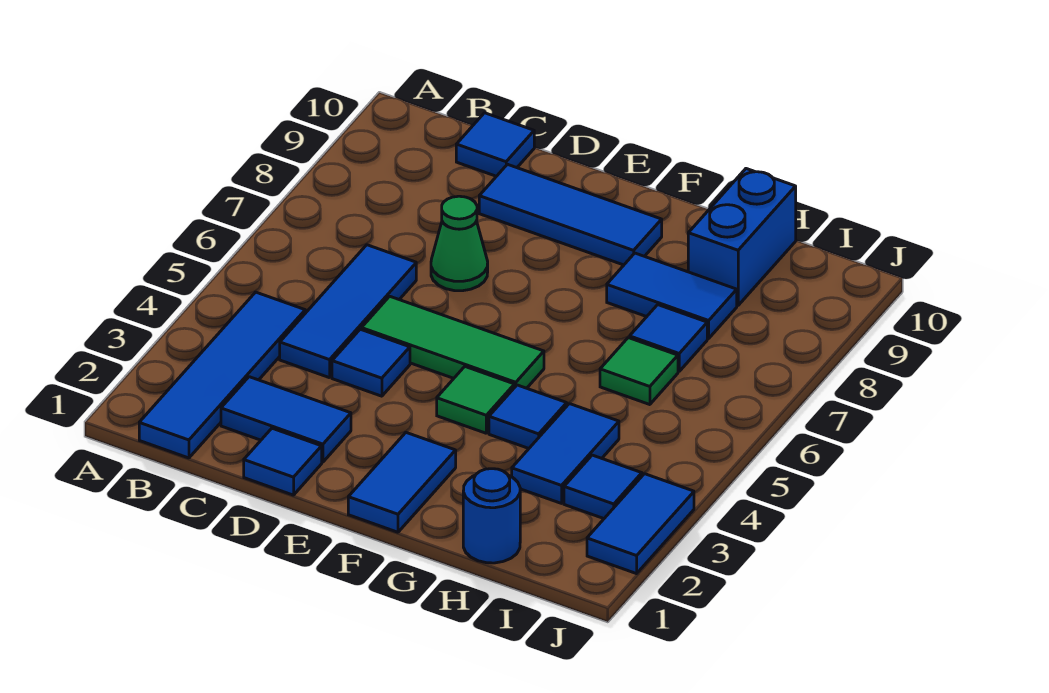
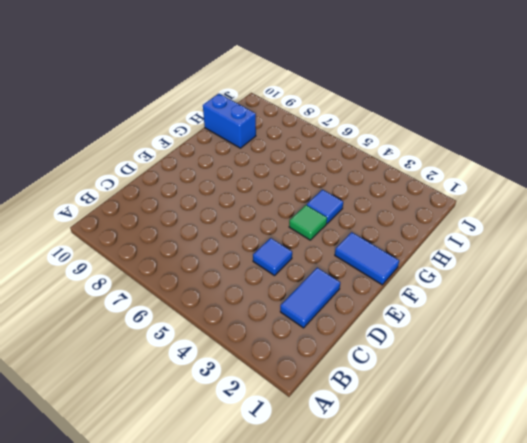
none -> blue tile B1:B4 level 1
none -> blue tile C4:C6 level 1
none -> blue tile C10 level 1

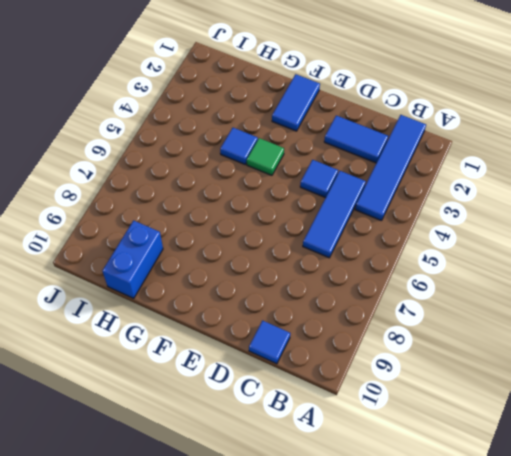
none -> blue tile D1 level 1
none -> green tile D5:F5 level 1
none -> green cone D7 level 1

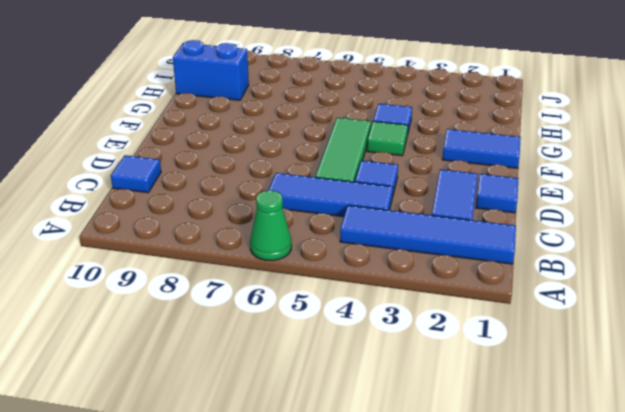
green cone A6 level 1 -> green cone D7 level 1
none -> blue tile D9:F9 level 1
none -> blue tile G8:H8 level 1
none -> blue round brick H1 level 1

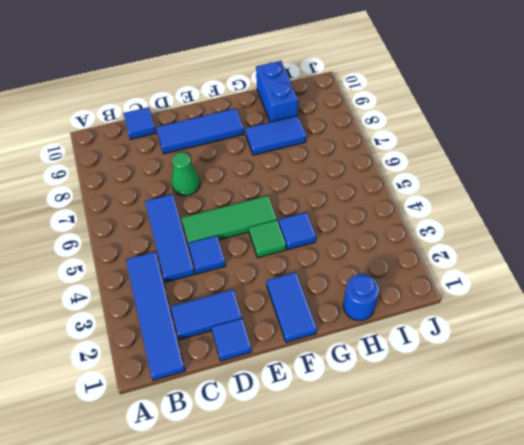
none -> blue tile H3:H4 level 1
none -> green tile H6 level 1
none -> blue tile H7 level 1

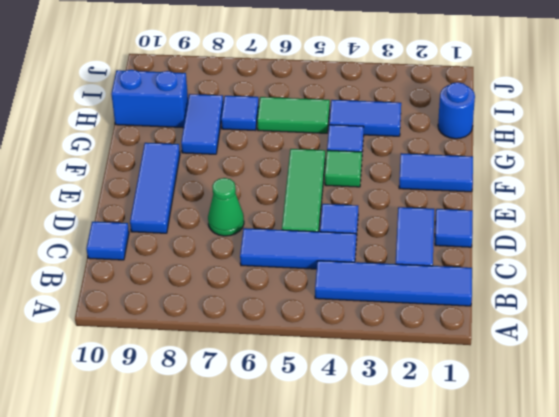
green tile H5:H6 level 1 -> green tile H6 level 1
none -> blue tile I3 level 1
none -> blue tile J2:J3 level 1

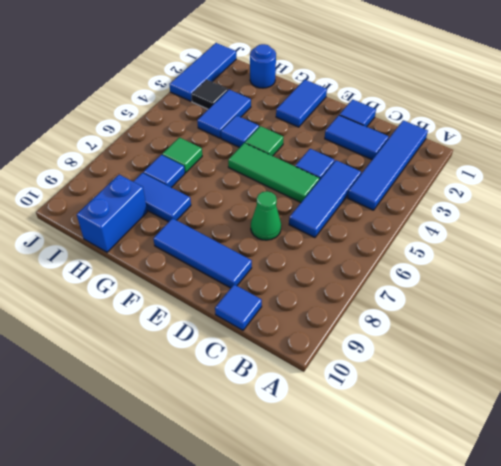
black tile I3 level 1 -> blue tile I3 level 1
blue tile J1:J3 level 1 -> blue tile J2:J3 level 1

